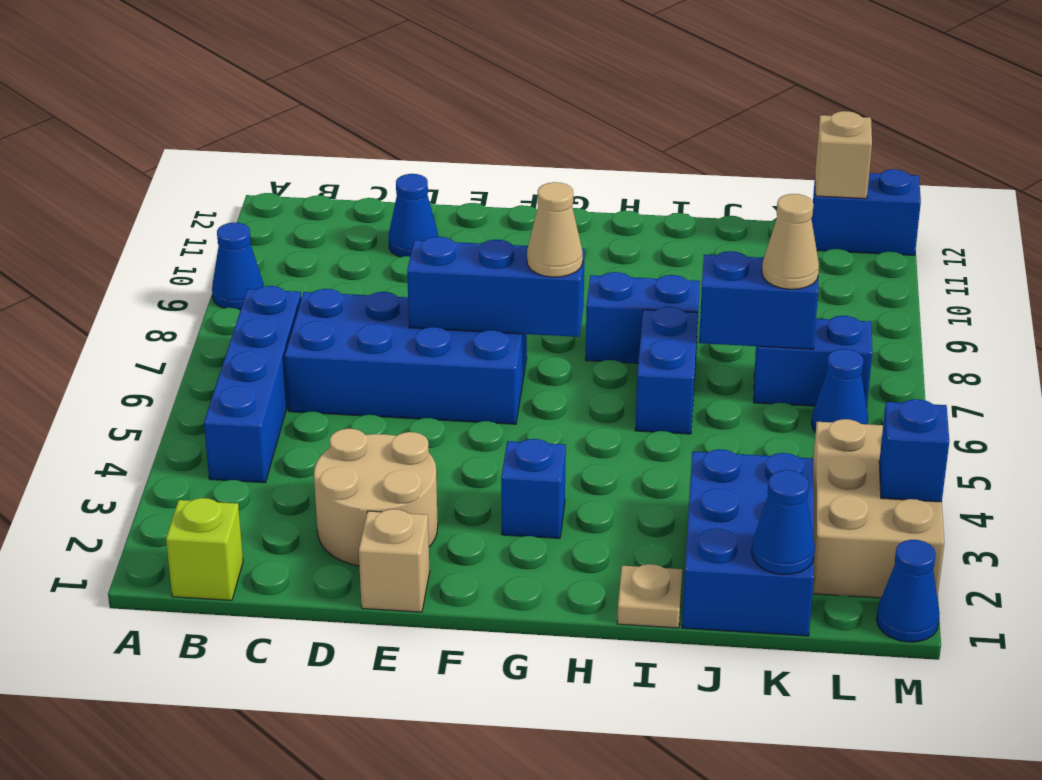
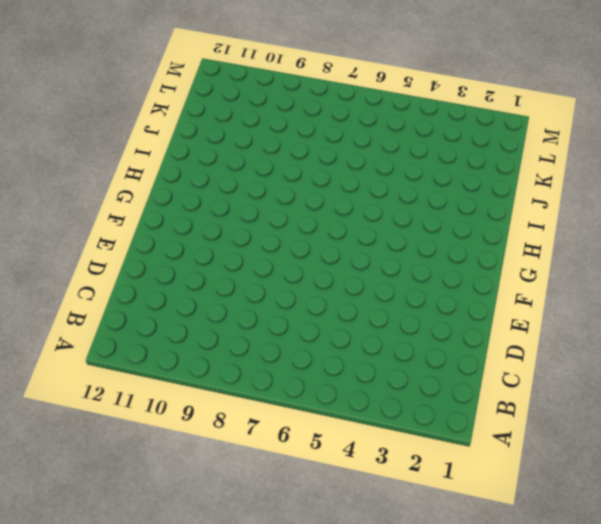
none -> blue cone A9 level 1
none -> lime brick B1 level 1
none -> blue brick B4:B7 level 1

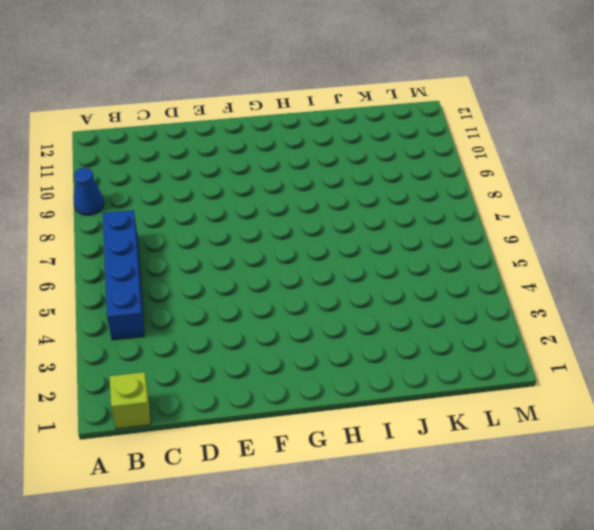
none -> blue brick C6:F7 level 1
none -> tan round brick D2:E3 level 1
none -> blue cone D11 level 1

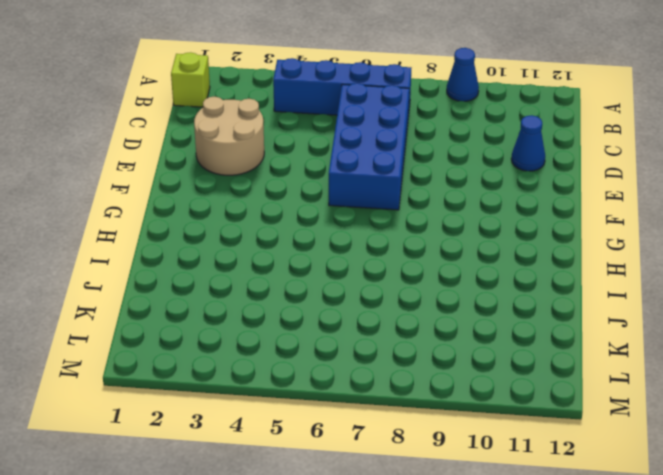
none -> tan brick E1 level 1
none -> blue brick G3 level 1
none -> blue brick H8:I8 level 1

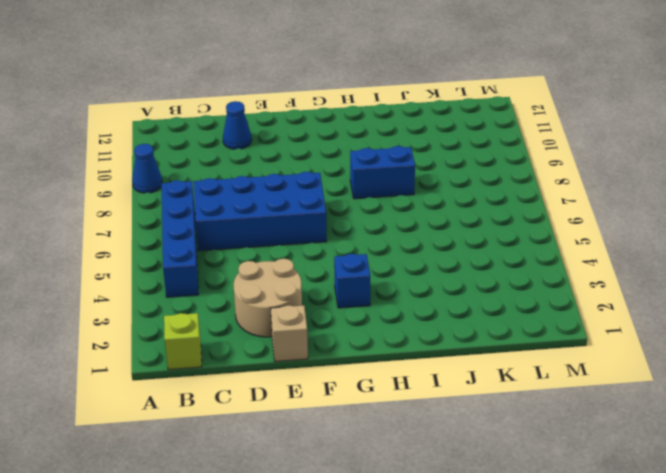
none -> tan plate I1 level 1
none -> blue brick I6:I7 level 1
none -> blue brick J1:K3 level 1

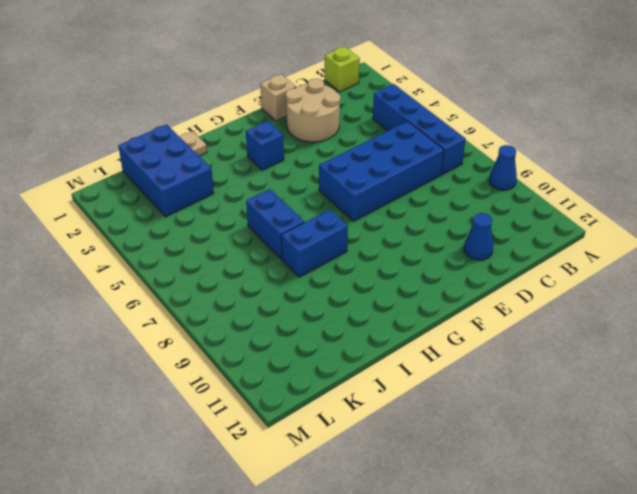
none -> blue brick K7:L7 level 1
none -> tan brick L2:M4 level 1
none -> blue cone L6 level 1

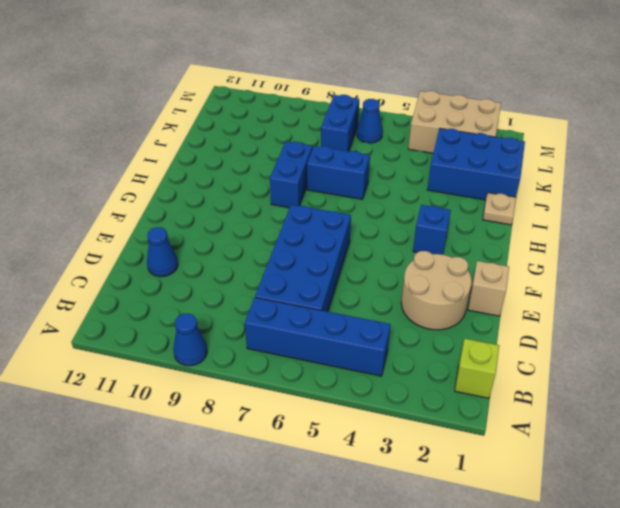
none -> blue brick L12:M12 level 1
none -> blue cone M1 level 1
none -> blue brick E7:G7 level 2

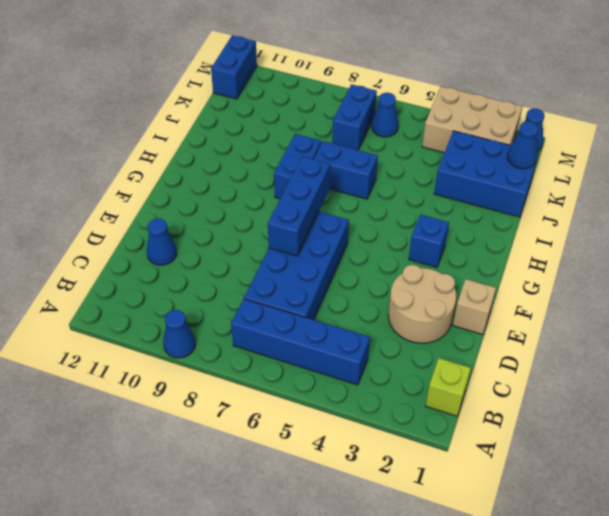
none -> tan plate I1 level 1
none -> blue brick J7:K7 level 2
none -> tan brick L12 level 2

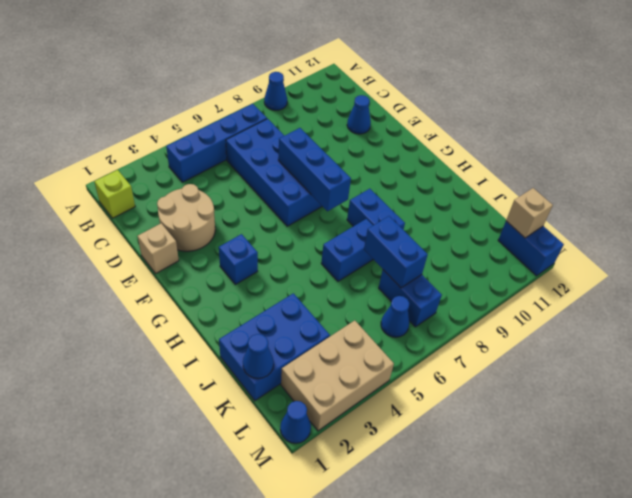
none -> tan plate I1 level 1
none -> blue brick M3 level 2
none -> tan cone G7 level 3

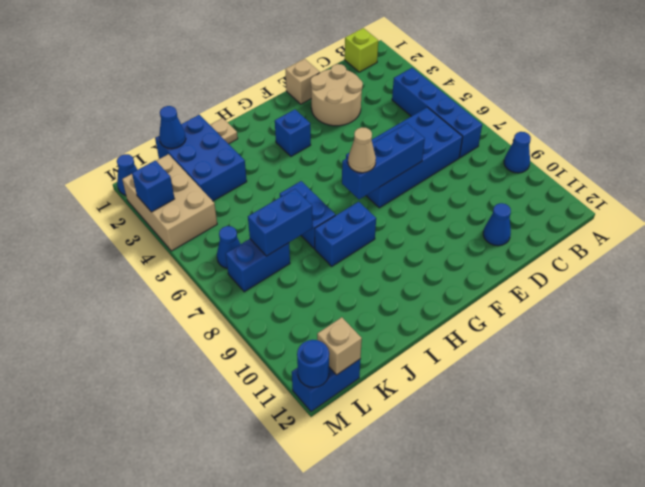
blue round brick M12 level 2 -> none
none -> tan cone K7 level 3

